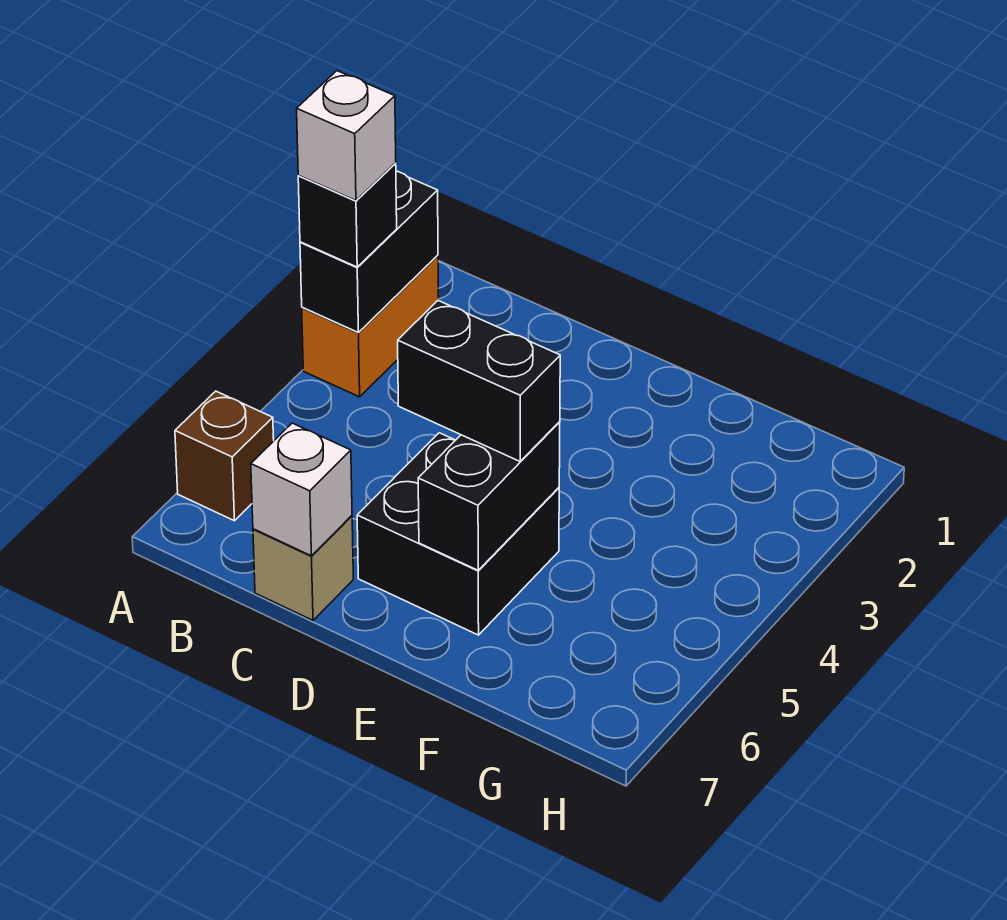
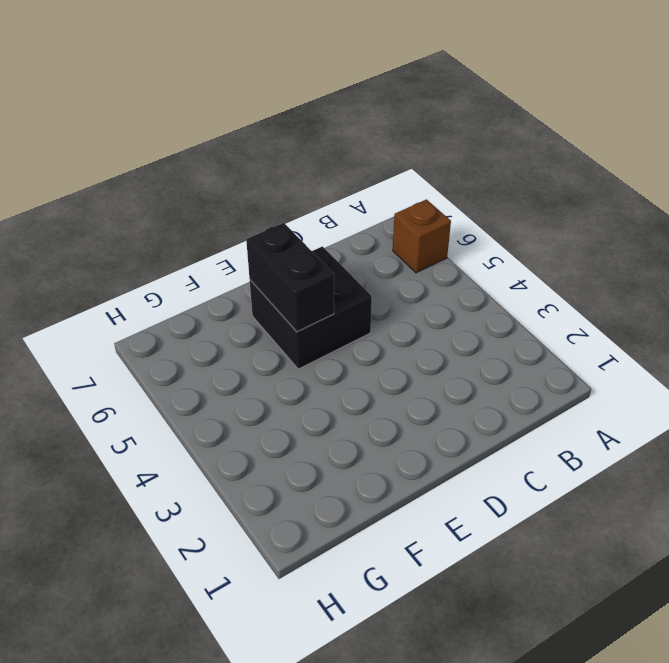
none -> orange brick A2:A3 level 1
none -> tan brick C7 level 1

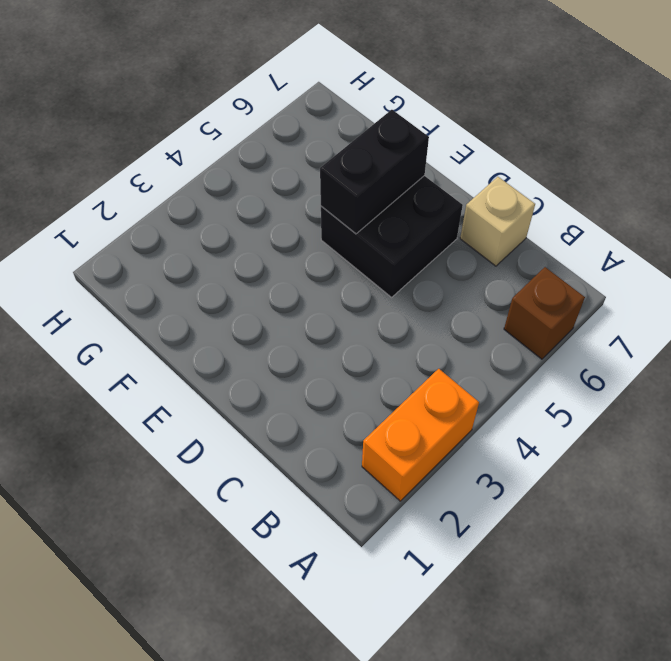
none -> black brick A2:A3 level 2
none -> white brick C7 level 2

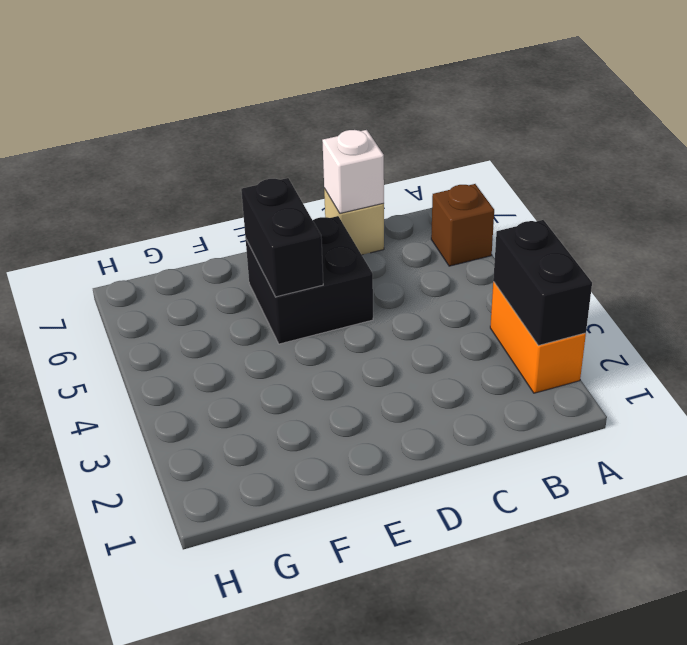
none -> black brick A3 level 3
none -> black brick D5:E5 level 3

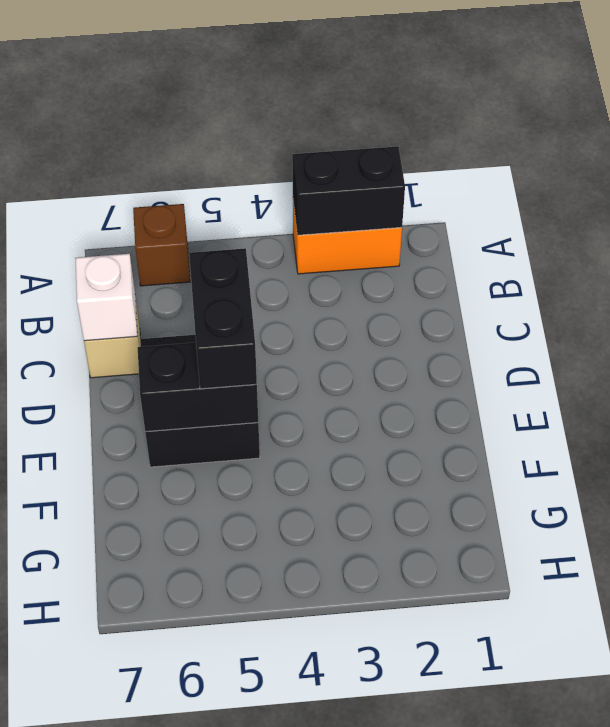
none -> black brick A3 level 3
none -> white brick A3 level 4

